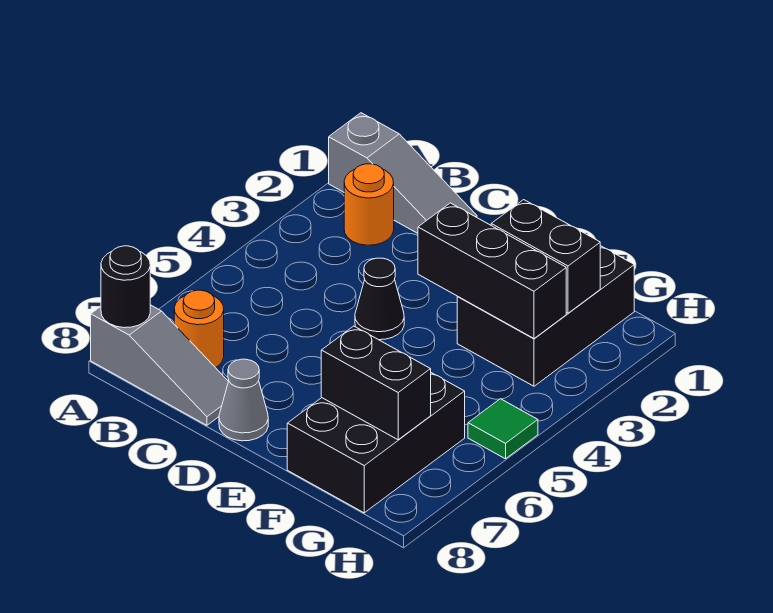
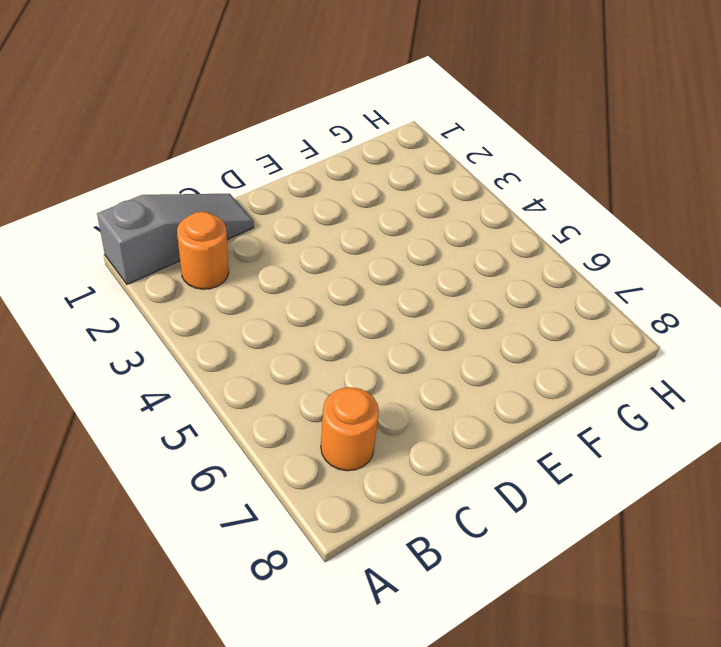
none -> grey slope A8:C8 level 1 top A
none -> black cone D4 level 1
none -> grey cone D8 level 1

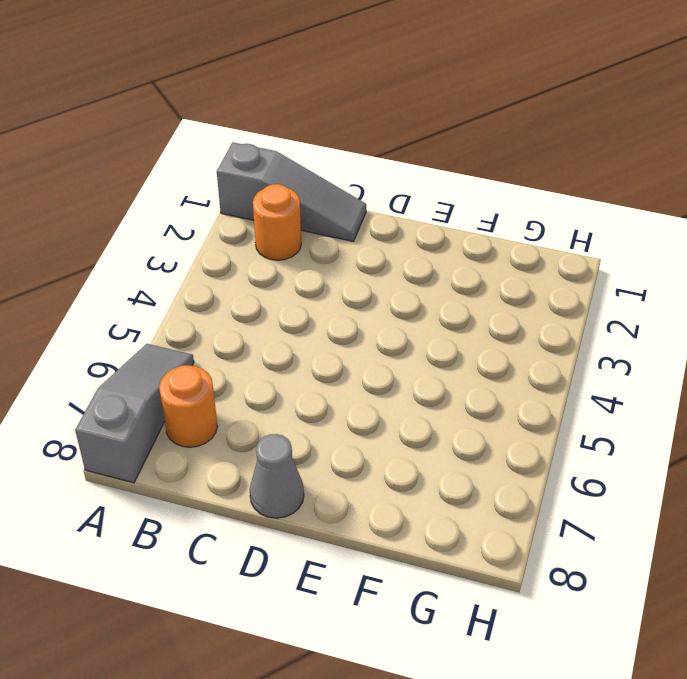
grey slope A6:A8 level 1 top 8 -> grey slope A8:C8 level 1 top A
none -> black cone D4 level 1
none -> black brick F1:G3 level 1
none -> black brick F6:G8 level 1

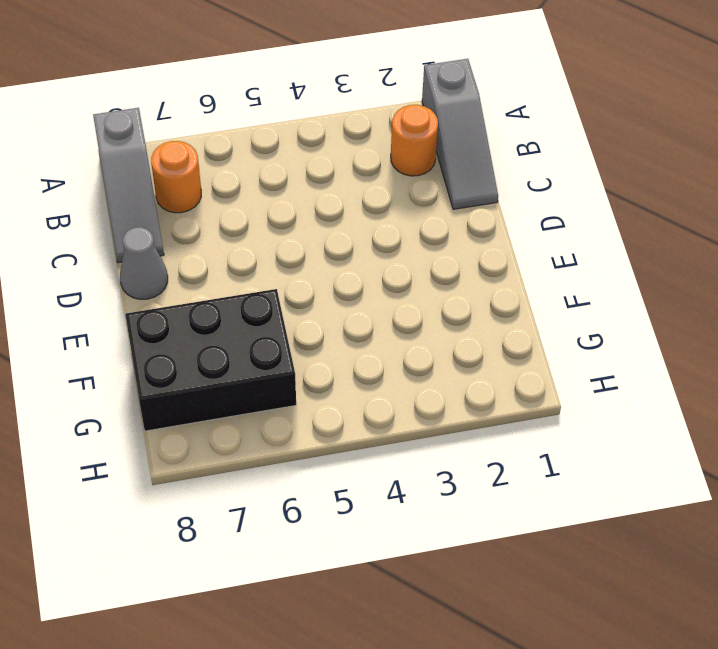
none -> black cone D4 level 1
none -> black brick F1:G3 level 1
none -> green tile H5 level 1

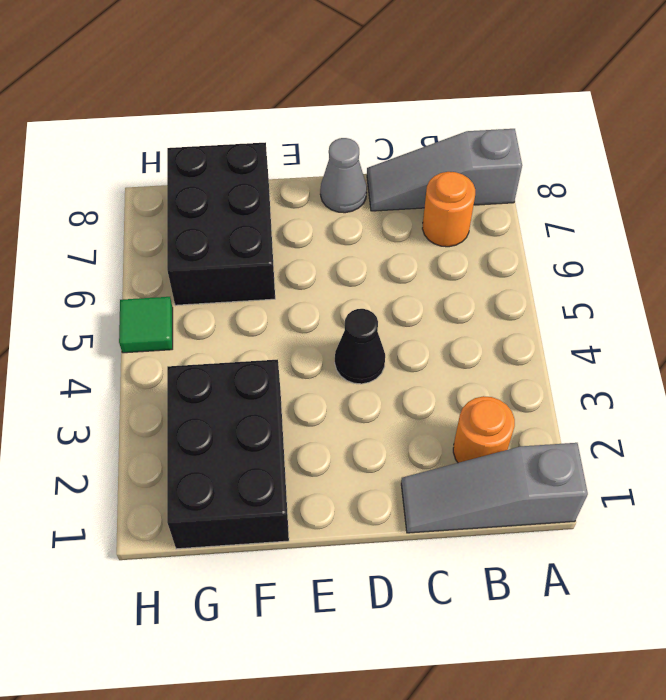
none -> black round brick A8 level 2
none -> black brick E3:G3 level 2
none -> black brick F2:G2 level 2

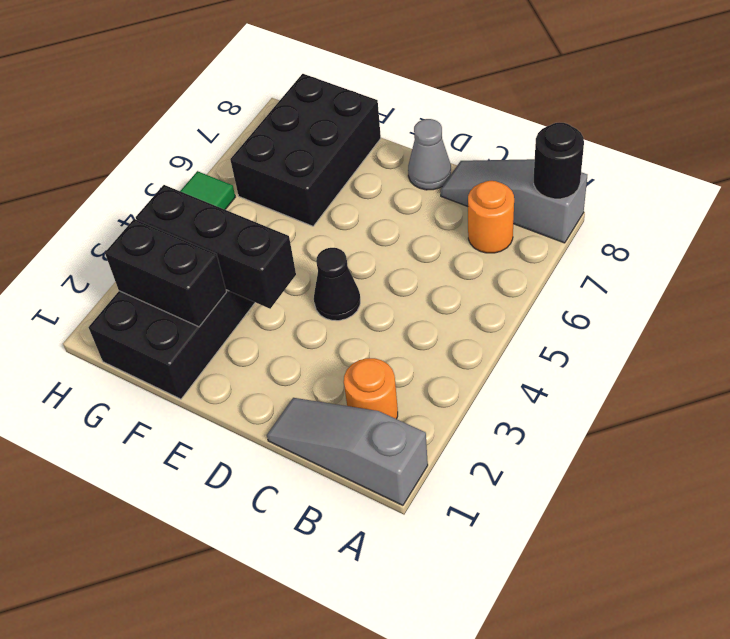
none -> black brick F7:G7 level 2

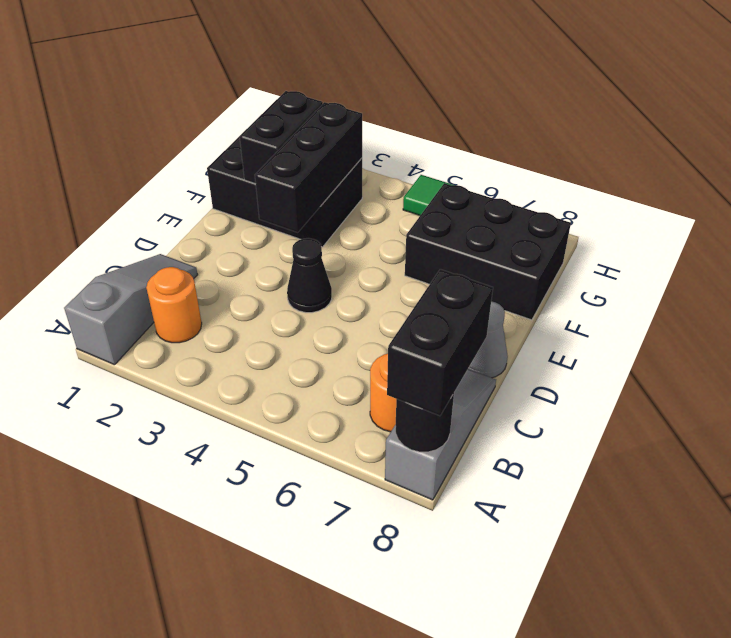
black brick A8:B8 level 3 -> black brick F7:G7 level 2

